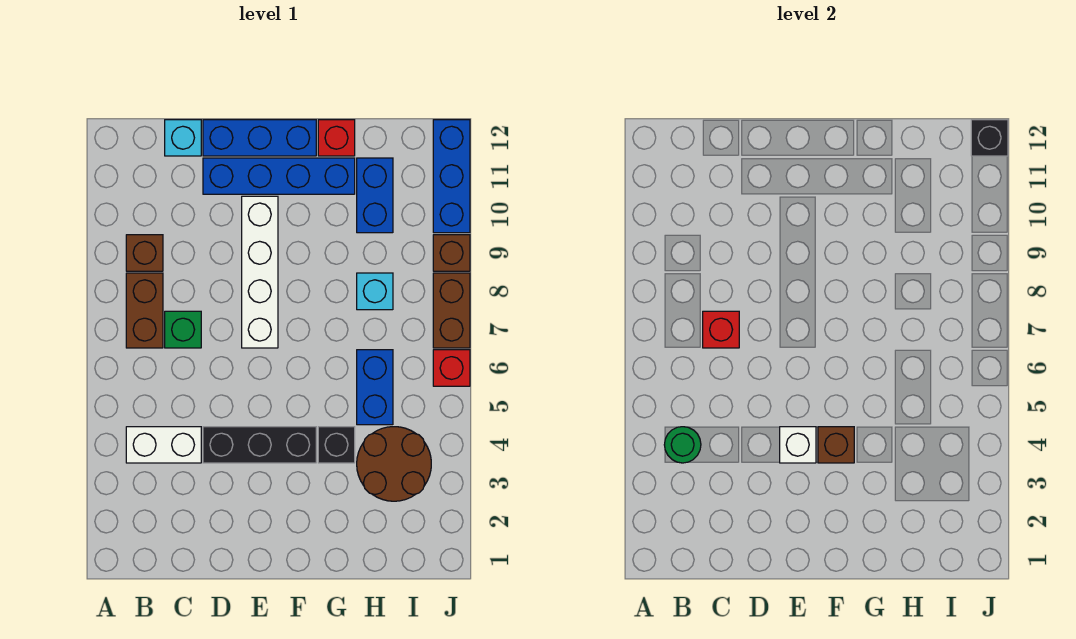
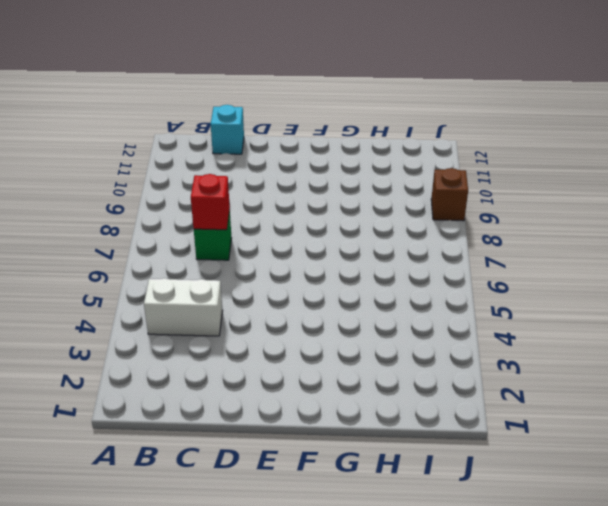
none -> brown brick B7:B8 level 1
none -> brown brick B9 level 1
none -> black brick D4:F4 level 1

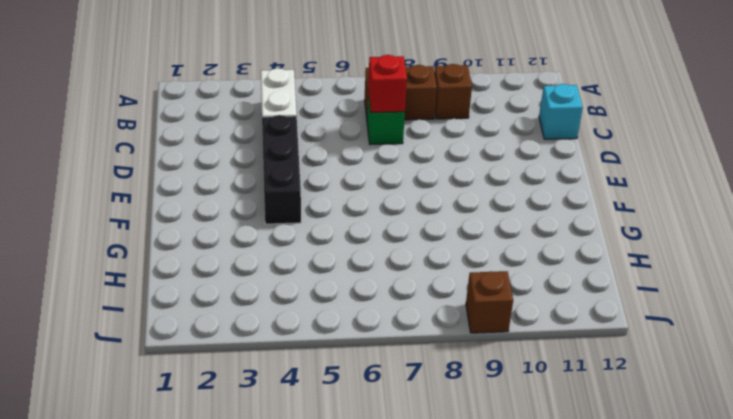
none -> blue brick D11:G11 level 1
none -> blue brick D12:F12 level 1
none -> white brick E7:E10 level 1

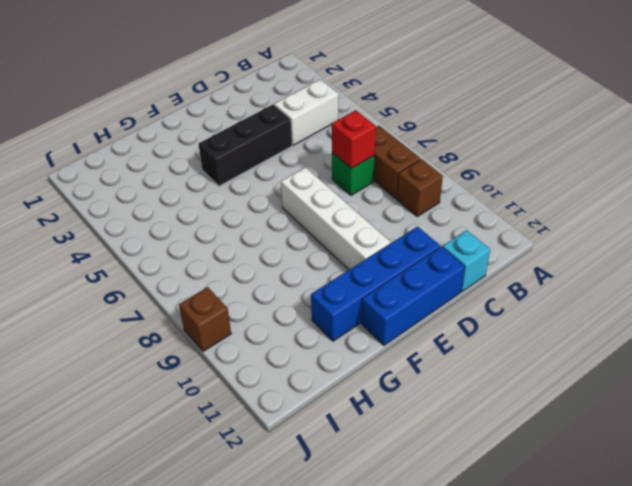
none -> black brick G4 level 1
none -> red brick G12 level 1
none -> brown round brick H3:I4 level 1

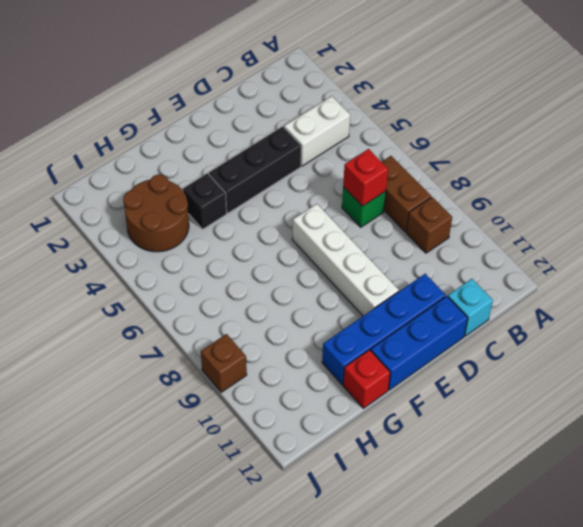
none -> blue brick H5:H6 level 1
none -> cyan brick H8 level 1
none -> blue brick H10:H11 level 1

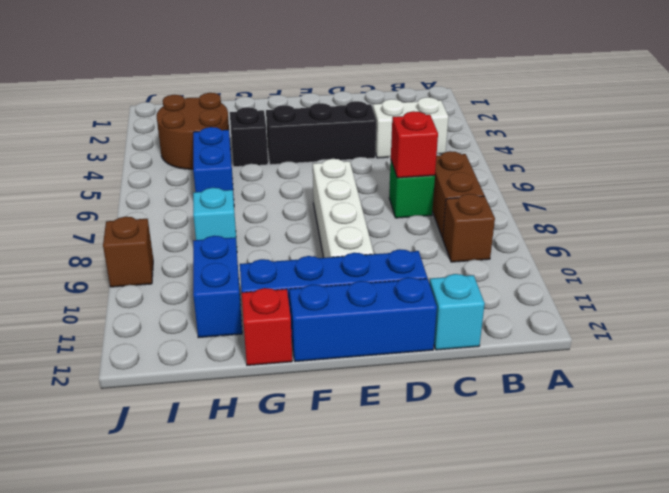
none -> red brick J6 level 1
none -> brown brick J7:J8 level 1
none -> blue brick J10:J12 level 1

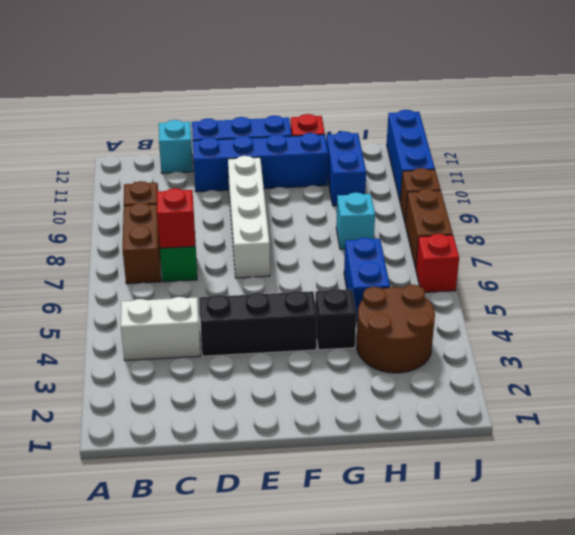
none -> green round brick B4 level 2
none -> white brick E4 level 2
none -> brown brick F4 level 2

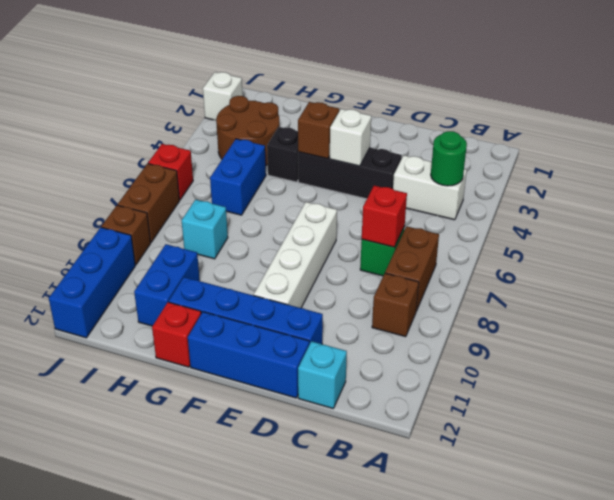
white brick J2 level 1 -> none
none -> black brick J12 level 2

